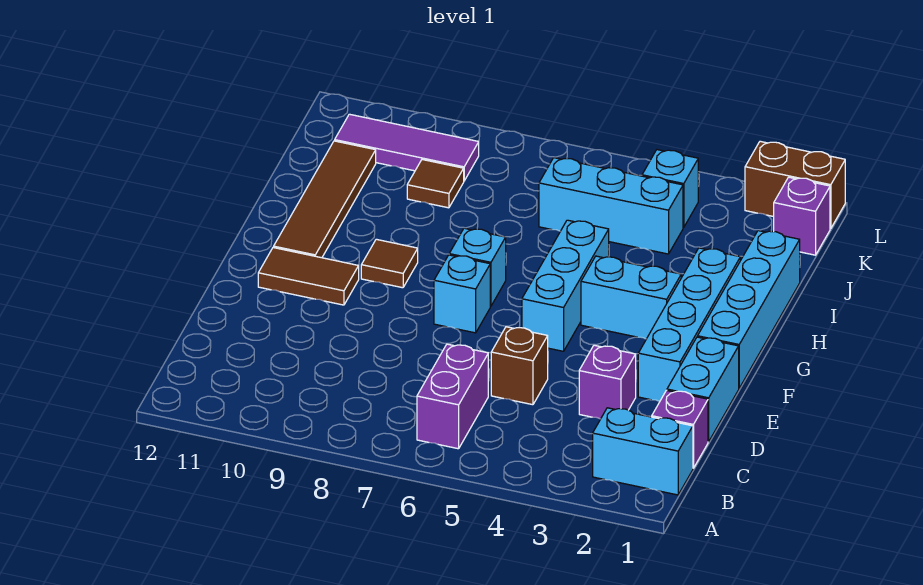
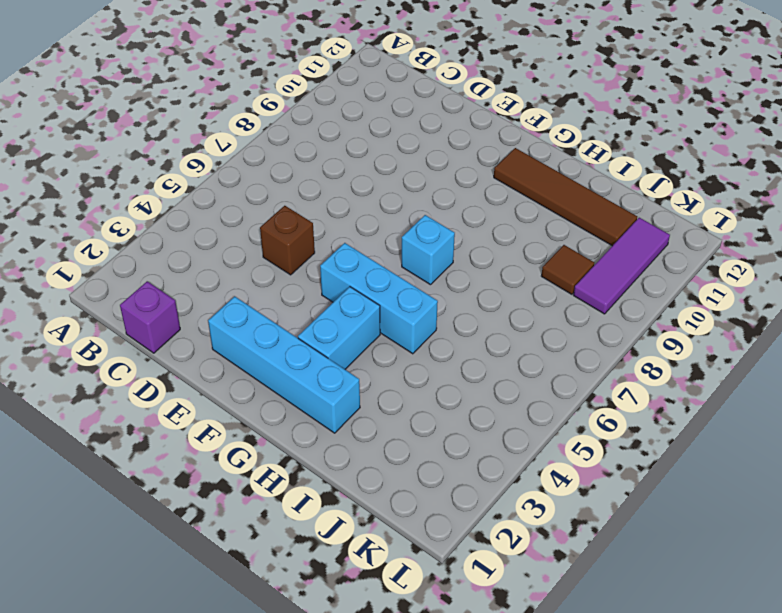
none -> cyan brick B1:B2 level 1
none -> purple brick B6:C6 level 1
none -> cyan brick D1:E1 level 1

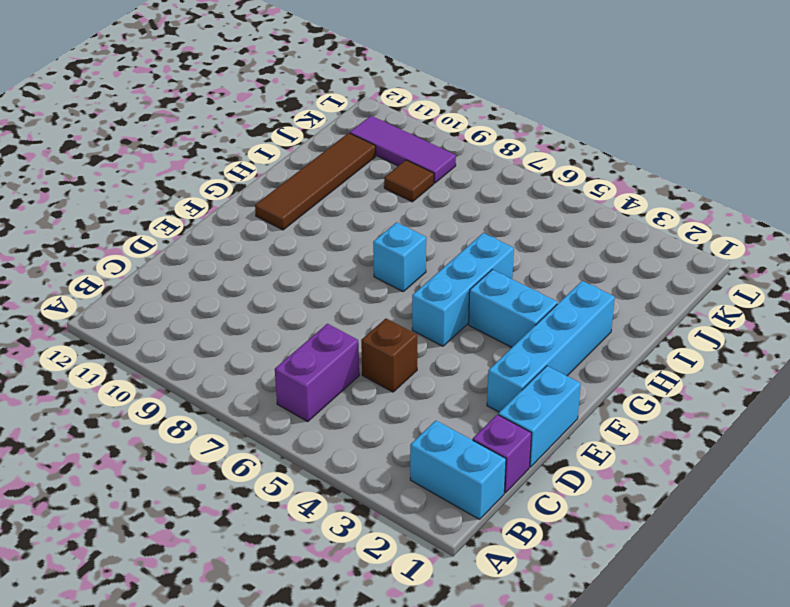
none -> purple brick D3 level 1
none -> cyan brick F1:I1 level 1
none -> cyan brick F7 level 1

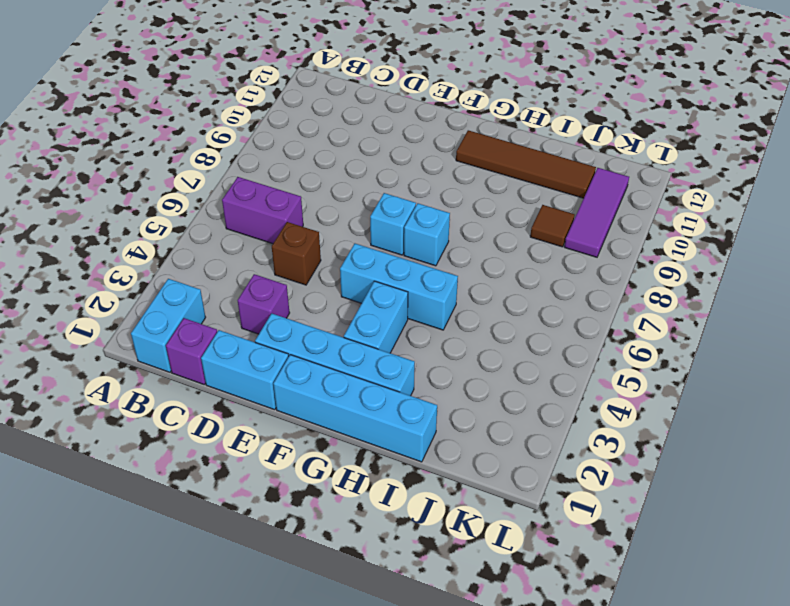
none -> brown tile F10:F11 level 1
none -> brown tile G9 level 1
none -> cyan brick J4:J6 level 1

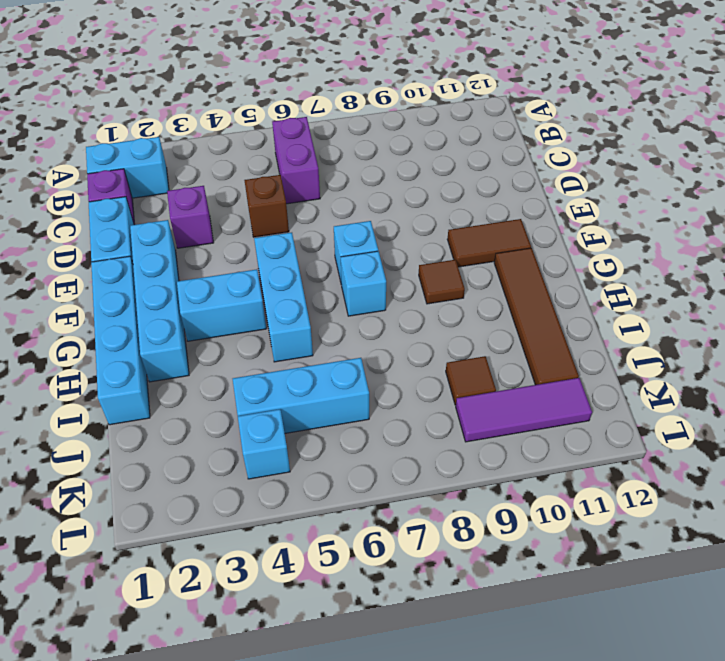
none -> purple brick K1 level 1
none -> brown brick L1:L2 level 1

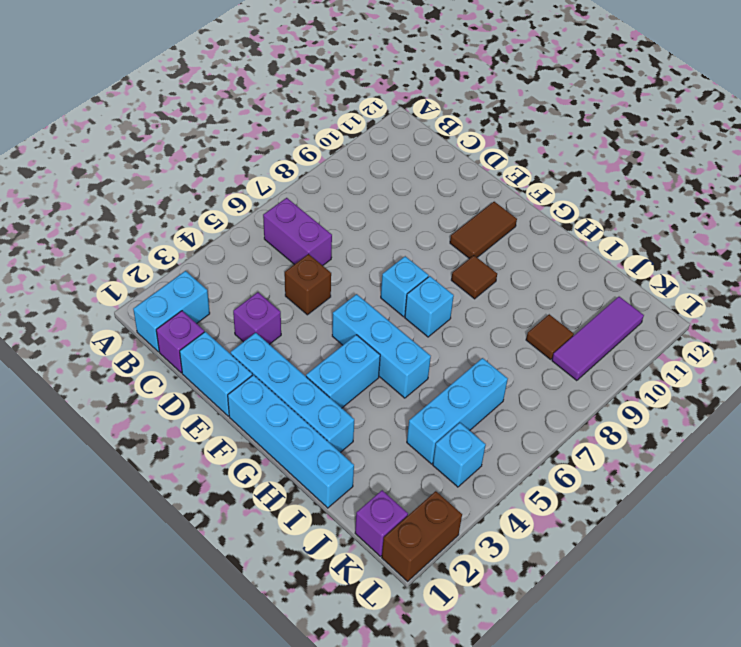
none -> brown tile G11:J11 level 1

